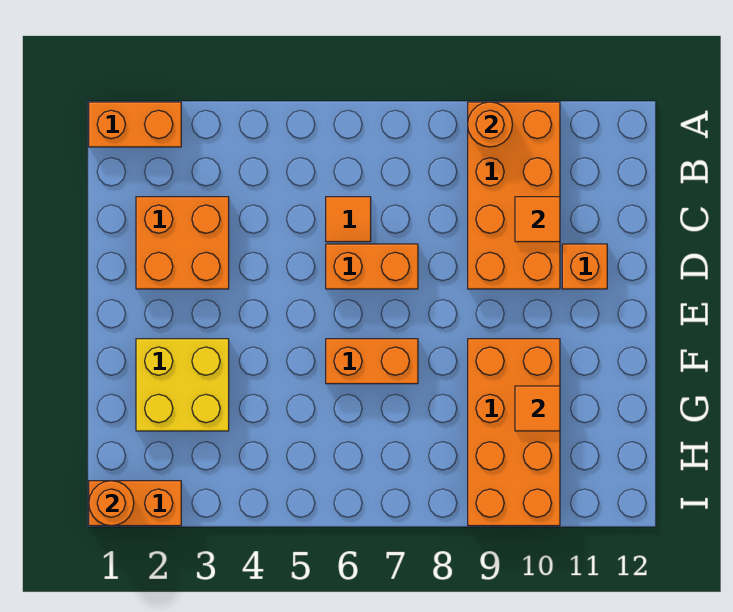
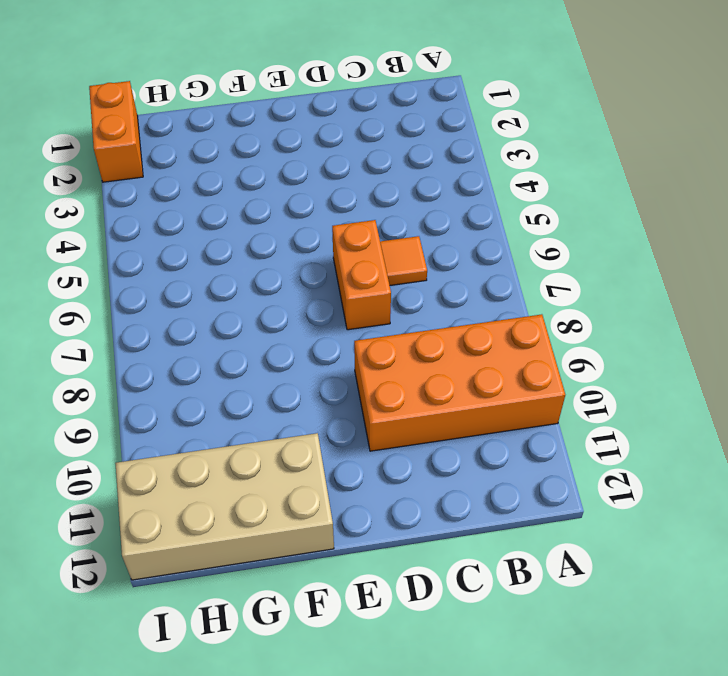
tan brick F11:I12 level 1 -> none
none -> orange brick A1:A2 level 1
none -> orange brick C2:D3 level 1
none -> orange brick D11 level 1

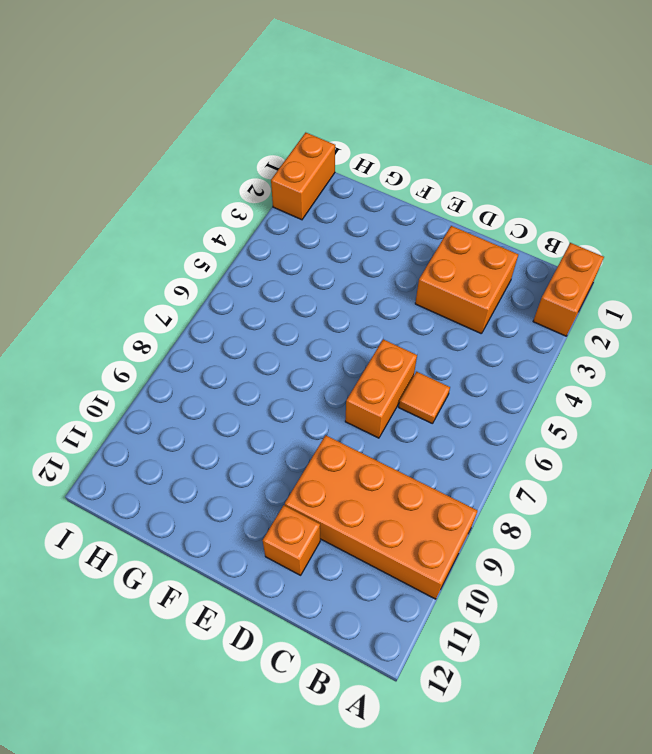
none -> yellow brick F2:G3 level 1
none -> orange brick F6:F7 level 1
none -> orange brick F9:I10 level 1

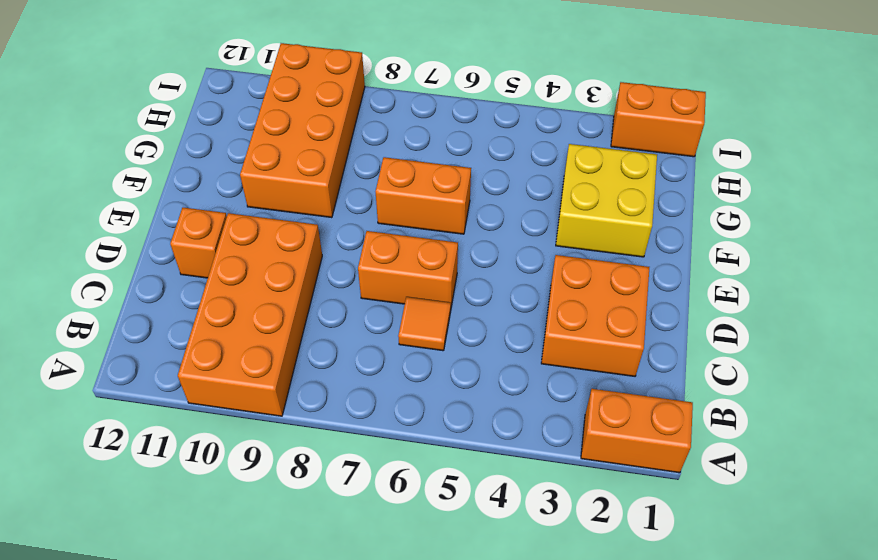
none -> orange round brick A9 level 2
none -> orange tile C10 level 2
none -> orange tile G10 level 2

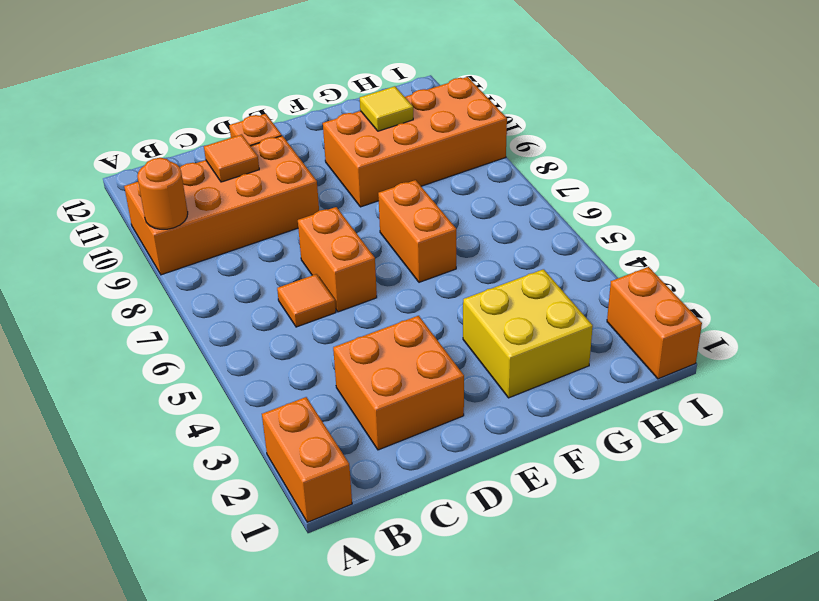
yellow tile G10 level 2 -> orange tile G10 level 2
none -> orange round brick I1 level 2

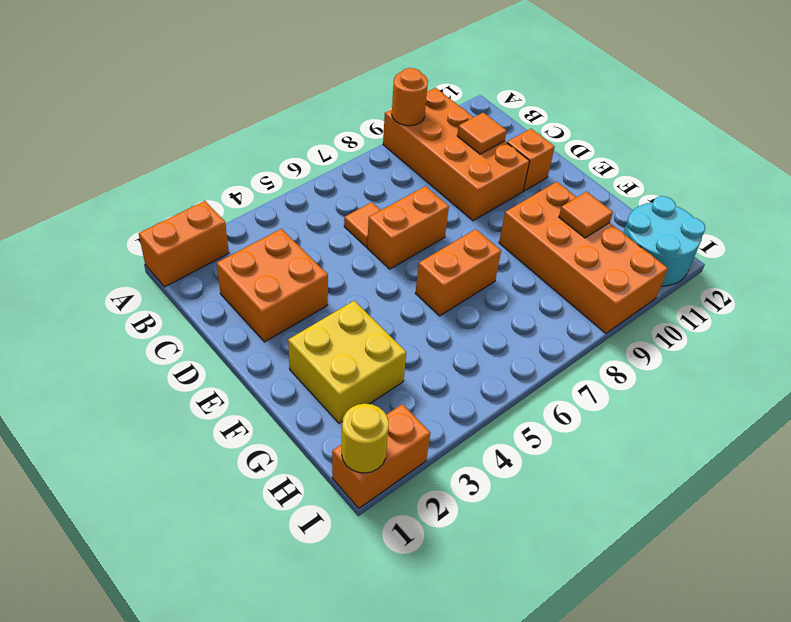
cyan round brick H11:I12 level 1 -> none
yellow round brick I1 level 2 -> orange round brick I1 level 2

